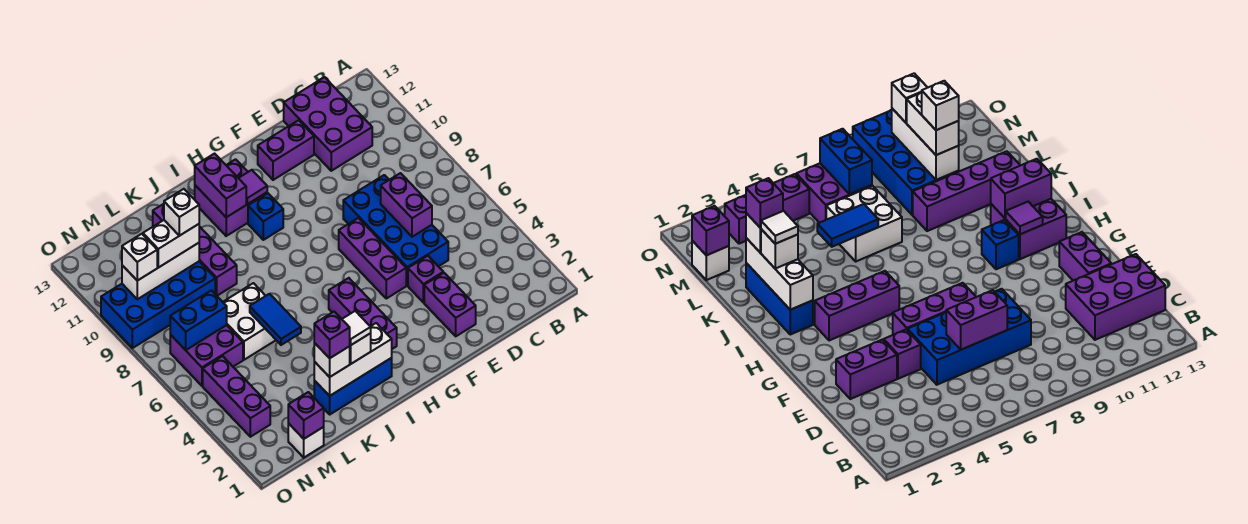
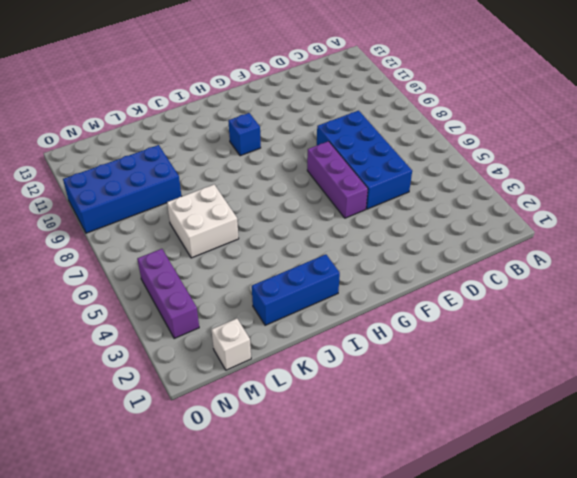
none -> purple brick C11:D13 level 1
none -> purple brick E2:E3 level 1
none -> purple brick E4 level 1
none -> purple brick E12:F12 level 1

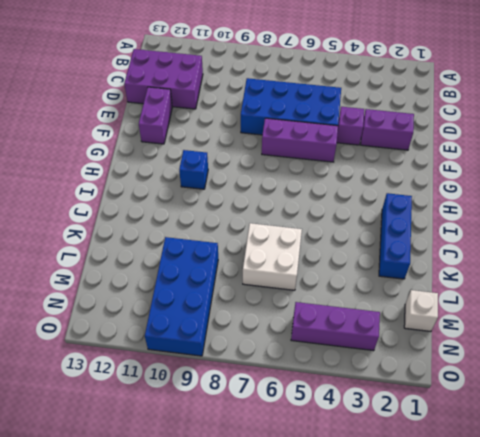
none -> purple brick H3:H5 level 1
none -> purple brick H11:I12 level 1
none -> purple brick K9:K12 level 1
none -> purple brick M6:N7 level 1

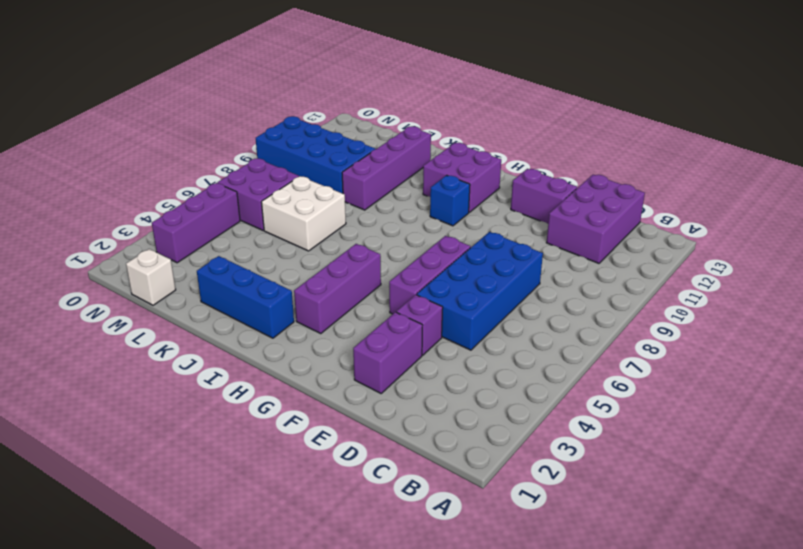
none -> purple brick D6:D7 level 2
none -> purple tile H11 level 2
none -> white brick I2:K2 level 2
none -> purple brick I11:I12 level 2

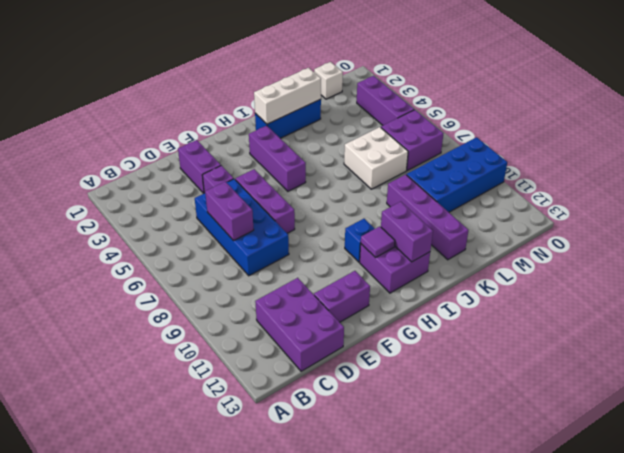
none -> blue tile K5:K6 level 2
none -> white brick L10:N10 level 2
none -> purple brick M1 level 2
none -> blue brick M7:N7 level 2

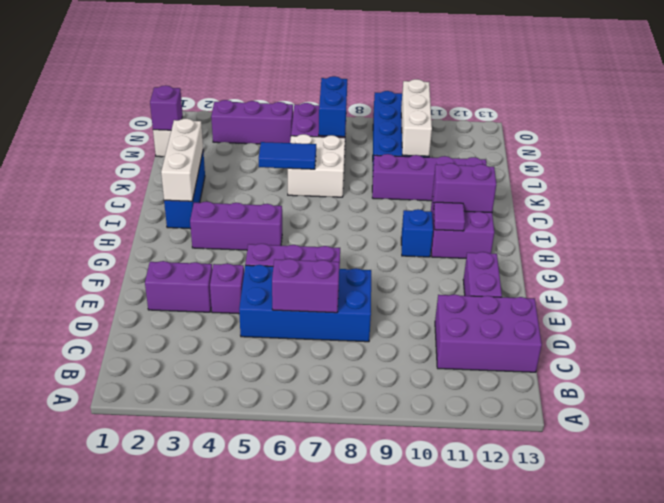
none -> white brick J2 level 3
none -> white brick K2 level 3
none -> white brick L10:M10 level 3
none -> white brick N10 level 3

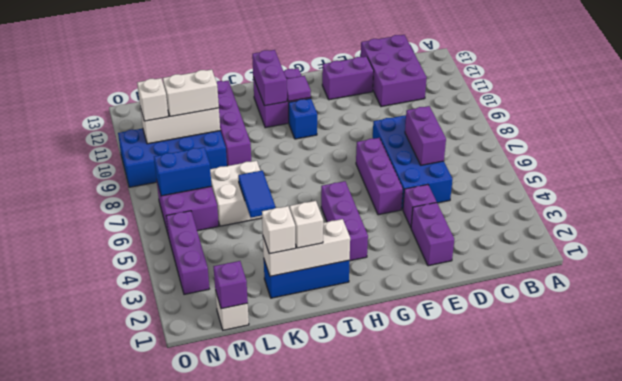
none -> white tile J2 level 4
none -> purple brick K2 level 4
none -> white brick L10 level 4

